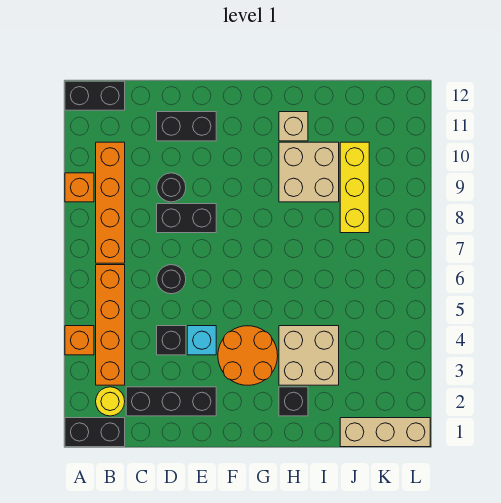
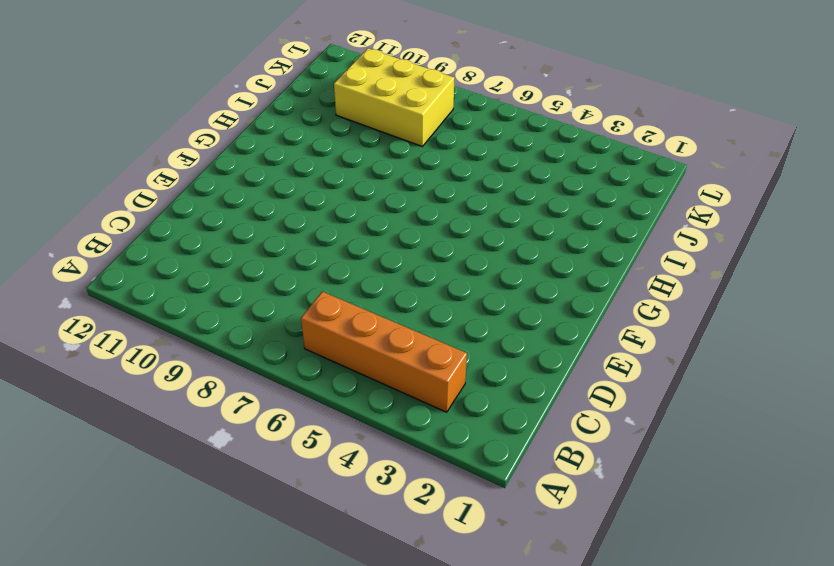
yellow brick J8:K10 level 1 -> yellow brick J8:J10 level 1
none -> black brick A1:B1 level 1
none -> orange brick A4 level 1
none -> orange brick A9 level 1

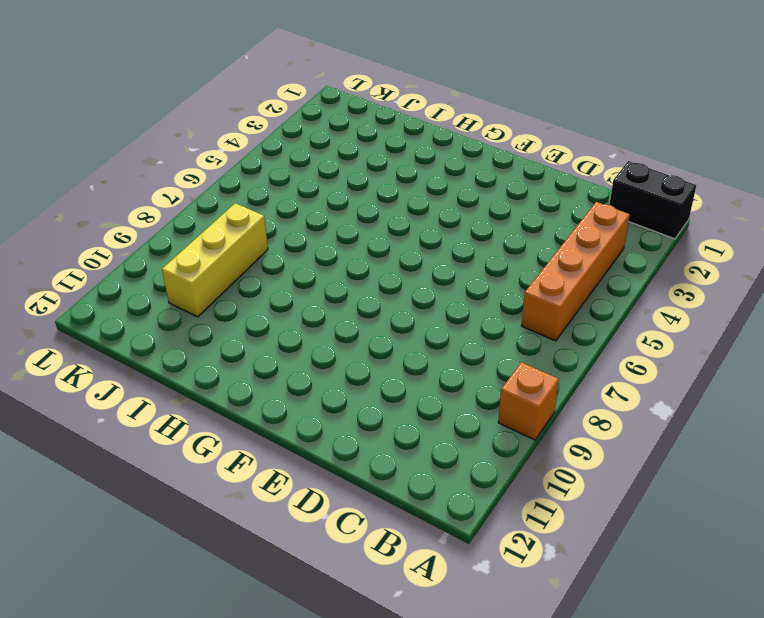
none -> orange brick A4 level 1
none -> black brick A12:B12 level 1
none -> yellow round brick B2 level 1

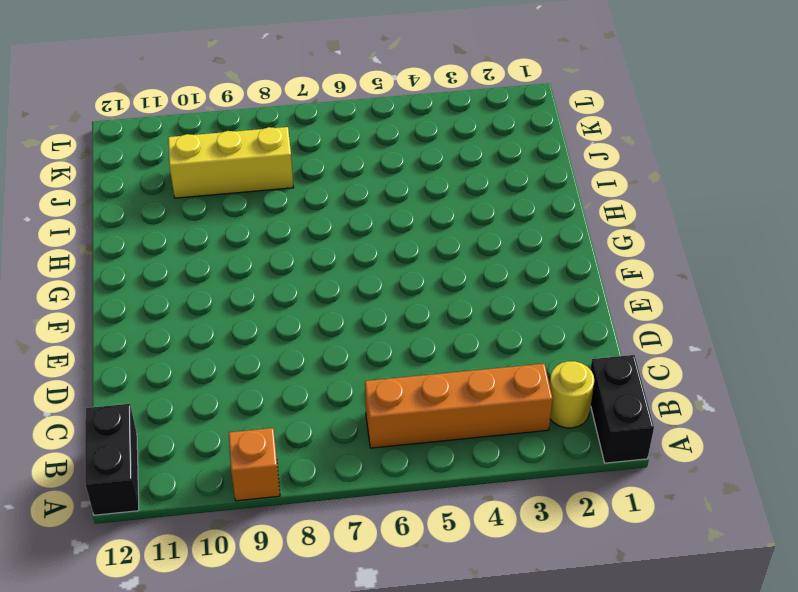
none -> orange brick A4 level 1
none -> orange brick B7:B10 level 1
none -> black brick C2:E2 level 1

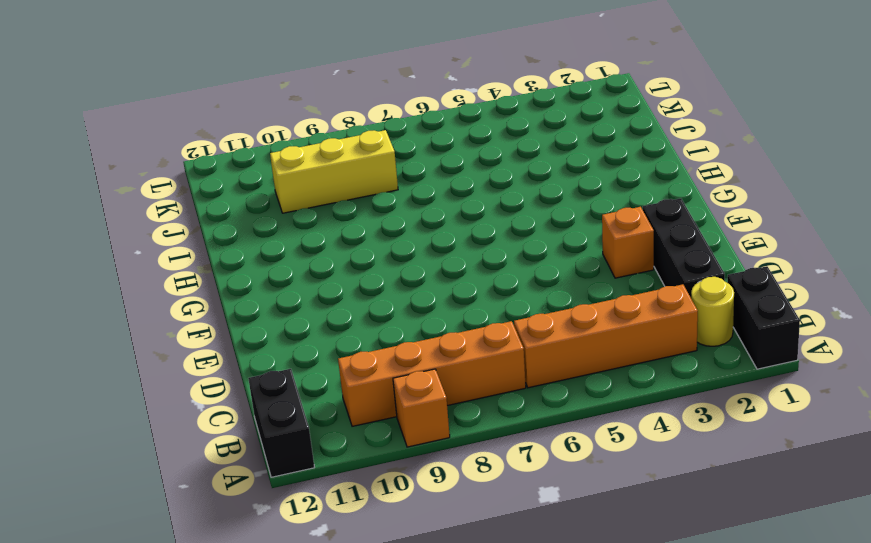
orange brick E3 level 1 -> orange brick A4 level 1
none -> black brick D4 level 1
none -> black round brick D6 level 1
none -> black brick D8:E8 level 1

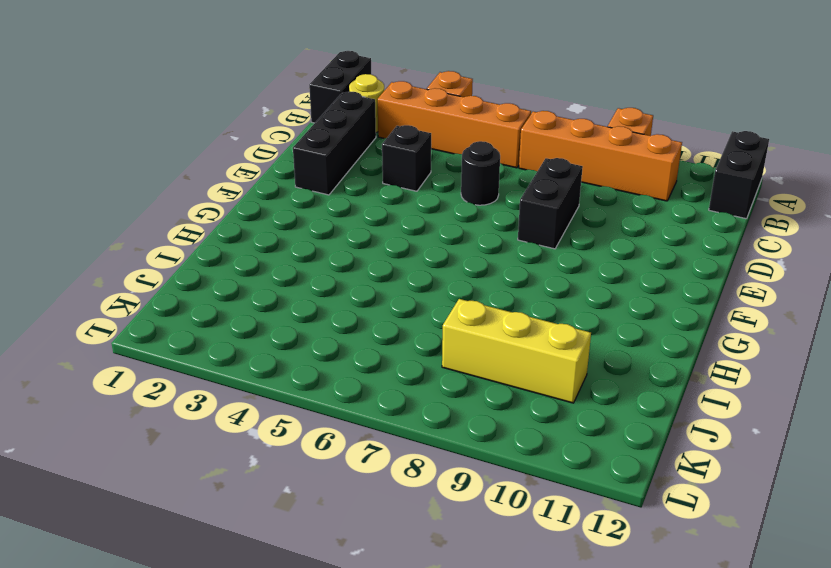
none -> black round brick D9 level 1
none -> black brick D11:E11 level 1
none -> cyan brick E4 level 1

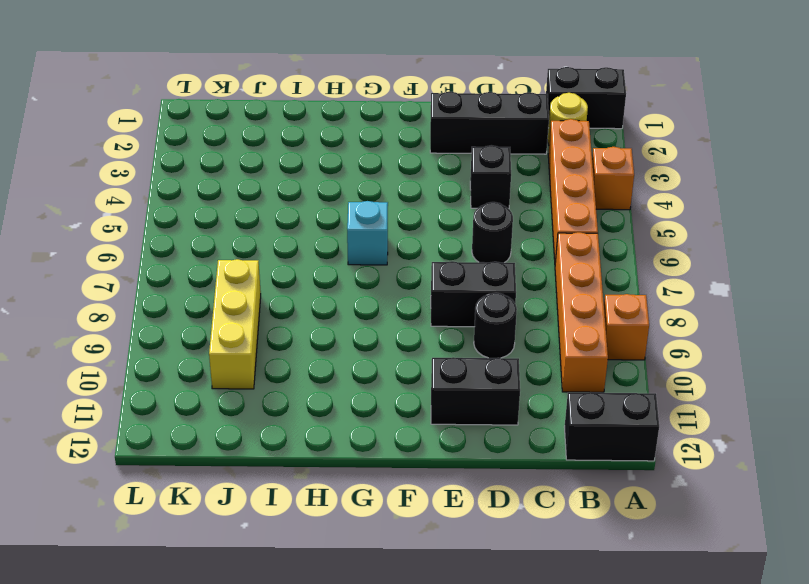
cyan brick G6 level 1 -> cyan brick E4 level 1
none -> orange round brick F3:G4 level 1
none -> black brick H2 level 1
none -> tan brick H3:I4 level 1

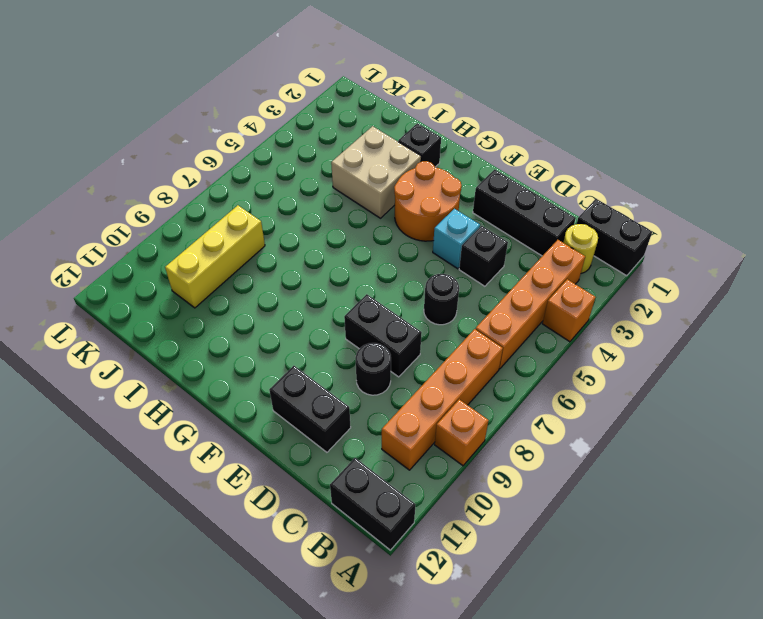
none -> tan brick H9:I10 level 1
none -> tan brick H11 level 1
none -> tan brick J1:L1 level 1

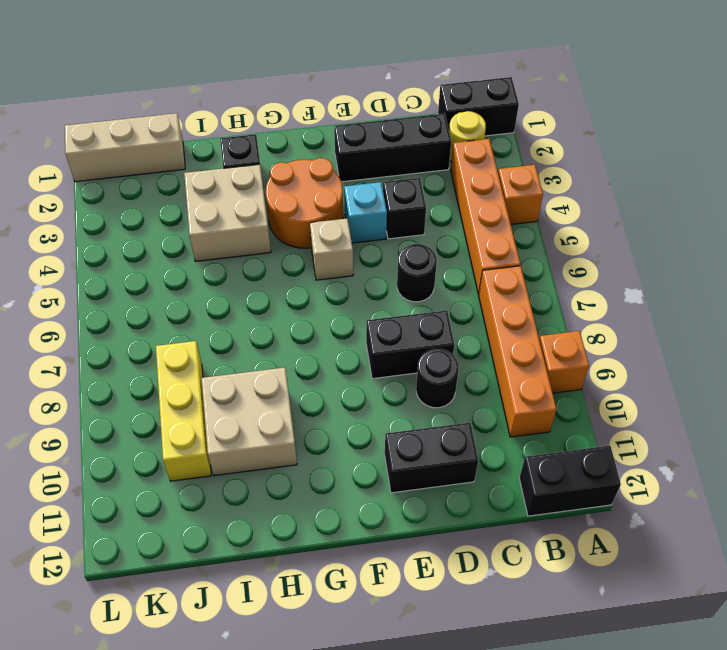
tan brick F5 level 1 -> tan brick H11 level 1

